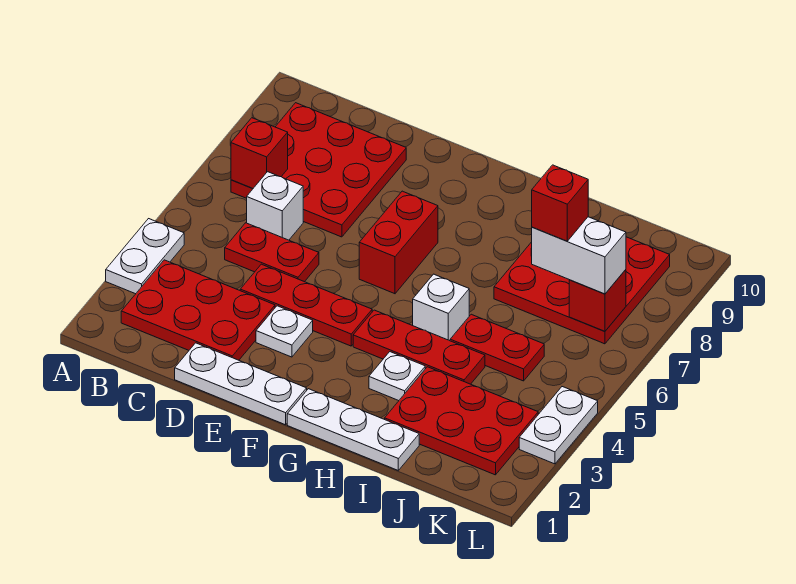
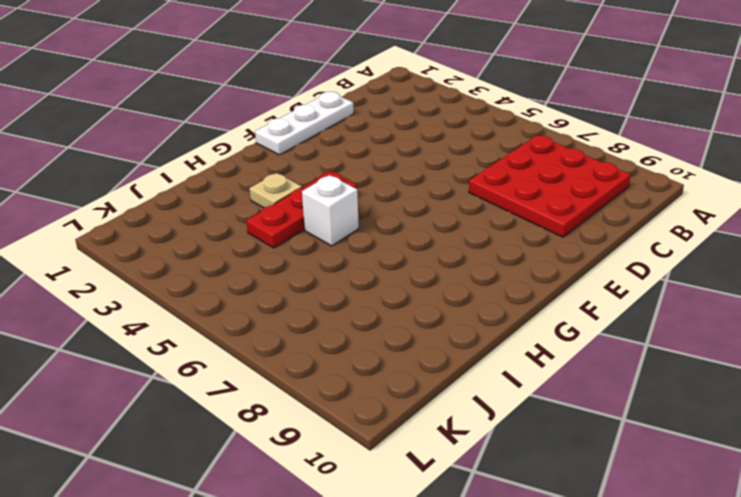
tan plate H3 level 1 -> white plate H3 level 1
none -> white plate A3:A4 level 1
none -> red plate B2:D3 level 1
none -> red plate C5:D5 level 1

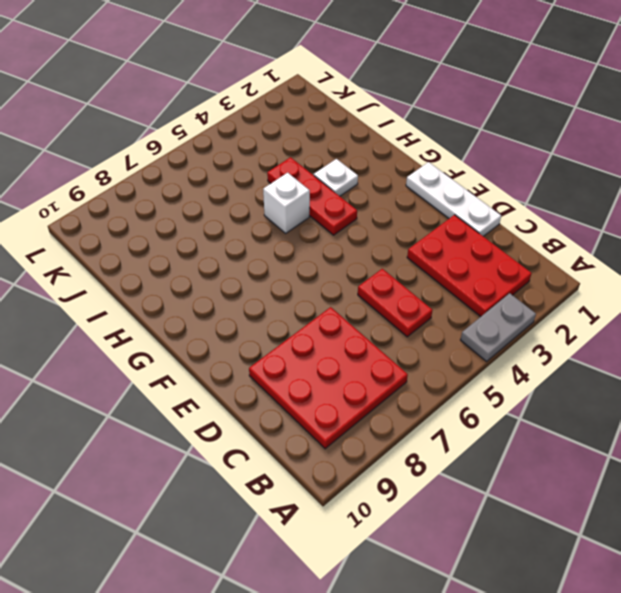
grey plate A3:A4 level 1 -> white plate A3:A4 level 1
none -> white brick C6 level 1
none -> red plate D4:F4 level 1
none -> white plate E3 level 1

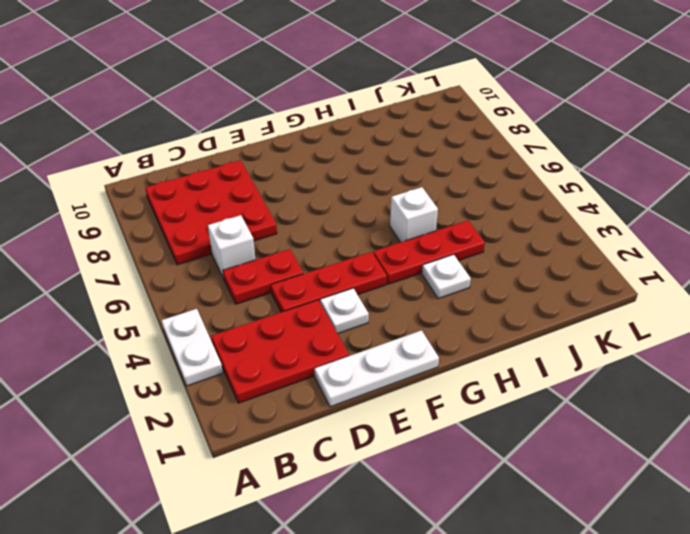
none -> red brick F6:F7 level 1
none -> white plate G1:I1 level 1
none -> red plate I2:K3 level 1

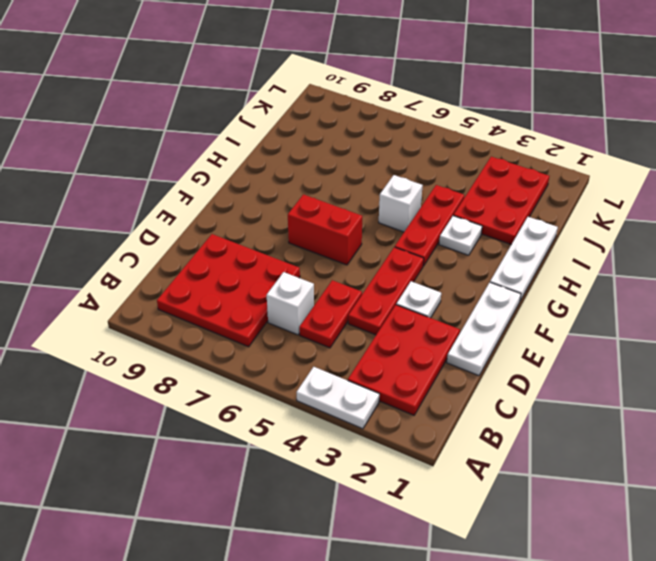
none -> red plate I5:J5 level 1
none -> red plate I7:K9 level 1
none -> white plate L3:L4 level 1

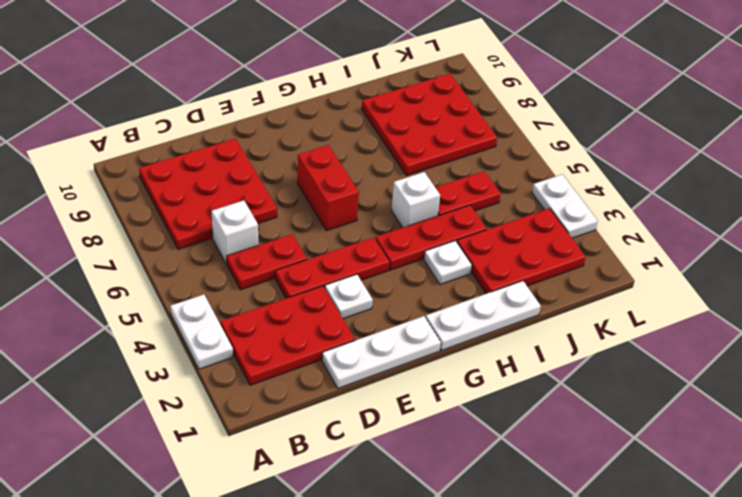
none -> red brick B7 level 2
none -> red brick K7 level 2
none -> white brick J7:K7 level 3

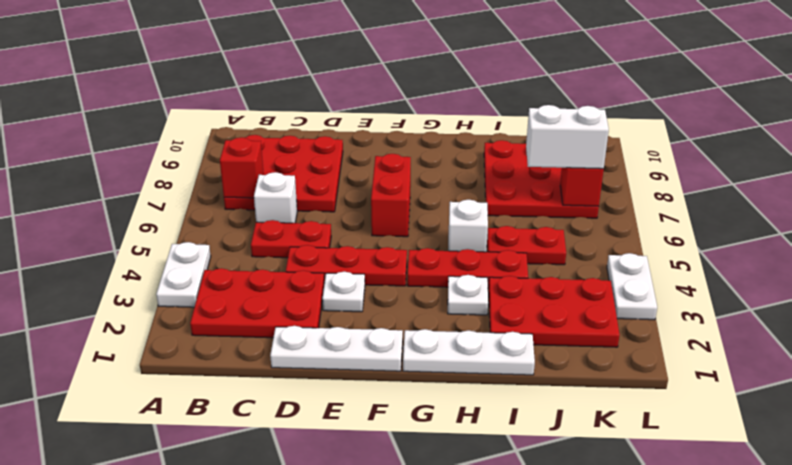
none -> red brick J7 level 4

